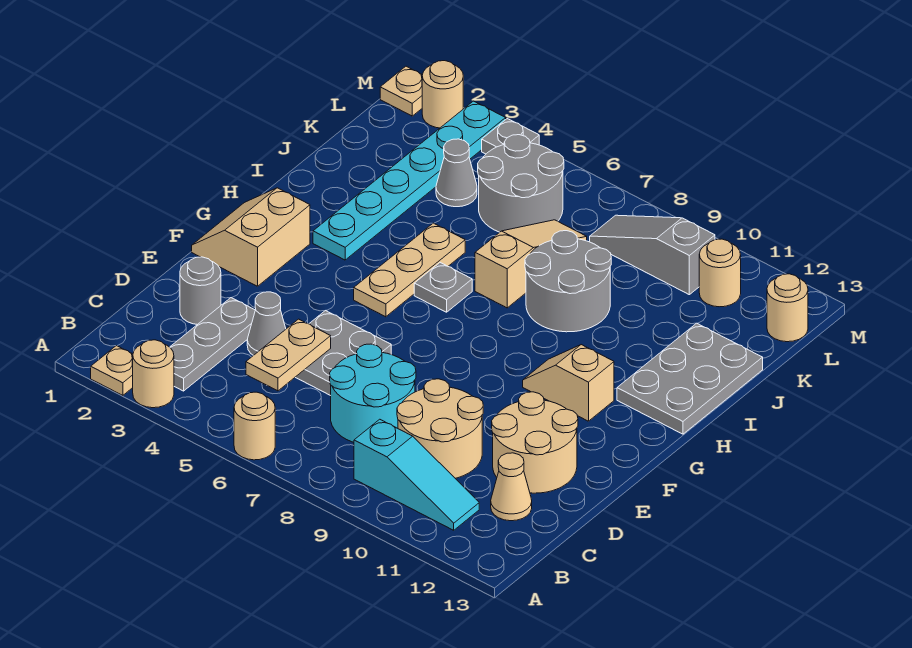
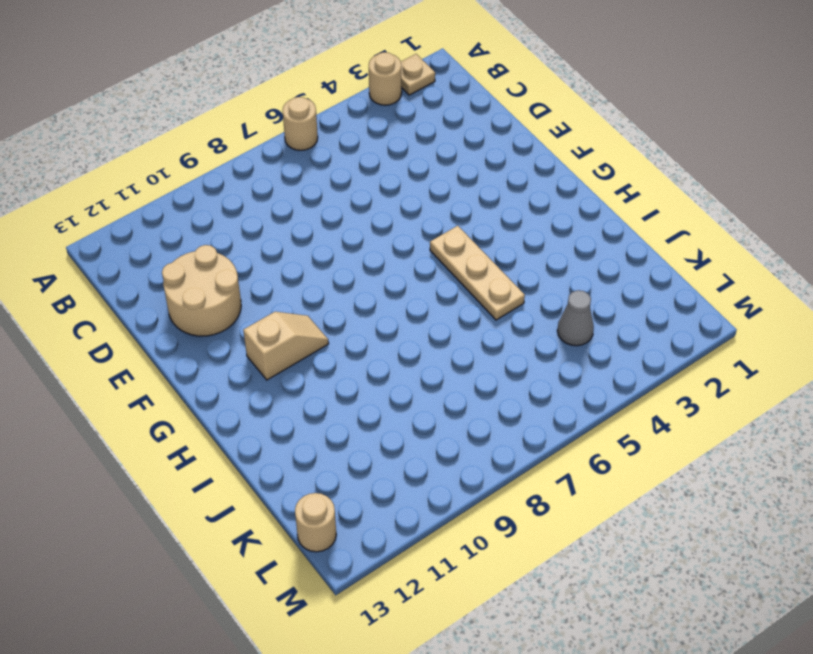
none -> grey plate B3:D3 level 1
none -> cyan slope B9:B11 level 1 top 9
none -> cyan round brick C7:D8 level 1

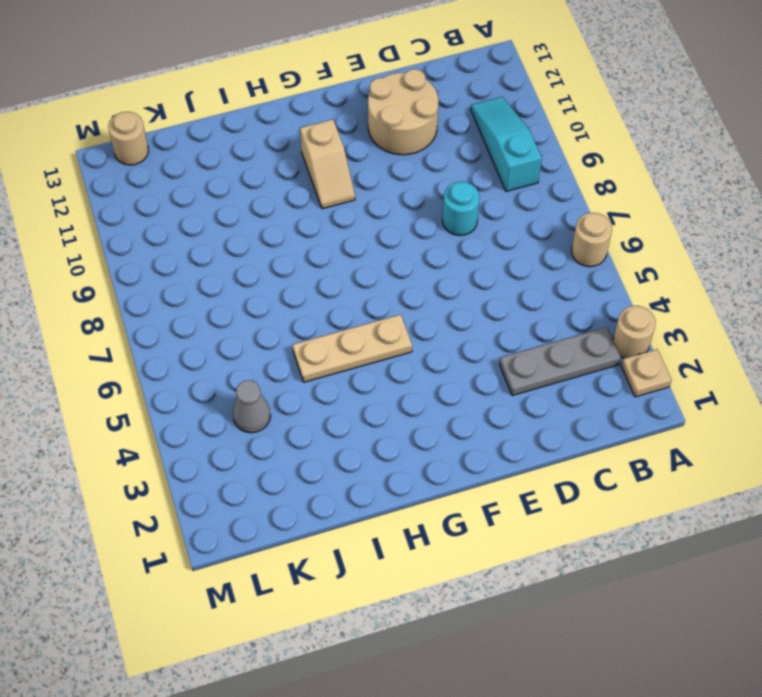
cyan round brick D8 level 1 -> cyan round brick C7:D8 level 1
none -> tan round brick C9:D10 level 1
none -> tan cone C12 level 1
none -> grey round brick D2 level 1

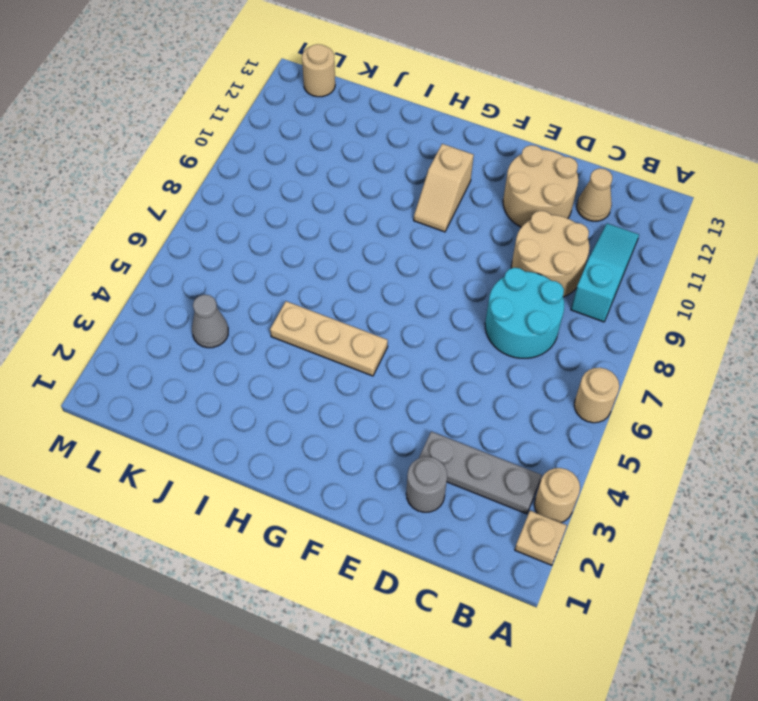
none -> grey cone D4 level 1
none -> grey plate D5:E6 level 1
none -> tan slope F1:G2 level 1 top 2

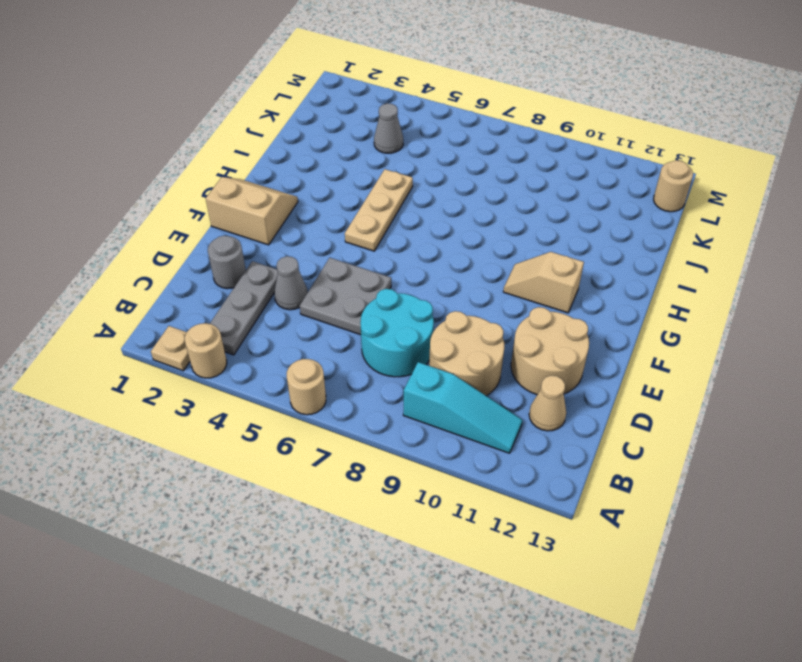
tan slope F1:G2 level 1 top F -> tan slope F1:G2 level 1 top 2
none -> cyan plate H3:M3 level 1
none -> grey plate H6 level 1
none -> grey plate H12:J13 level 1

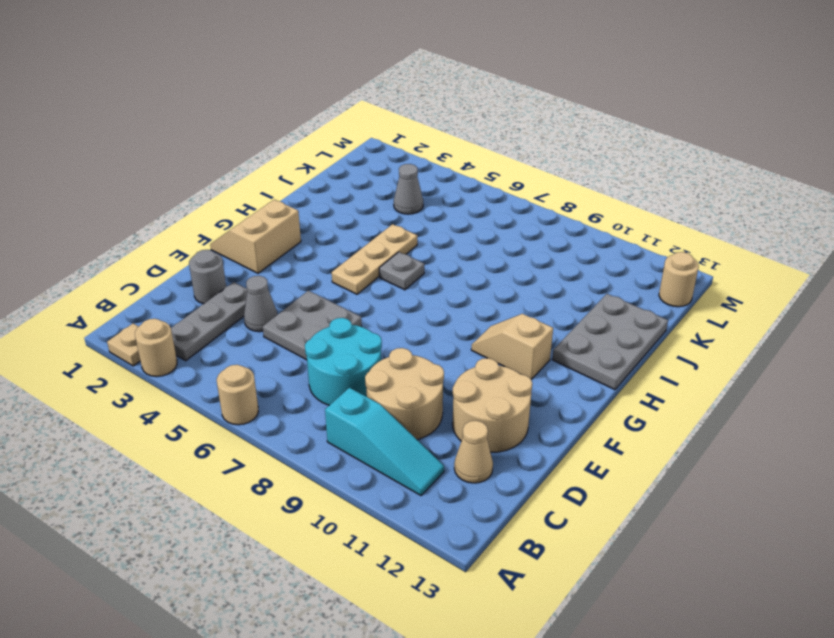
none -> cyan plate H3:M3 level 1
none -> tan slope I7:K7 level 1 top I
none -> grey round brick I8:J9 level 1

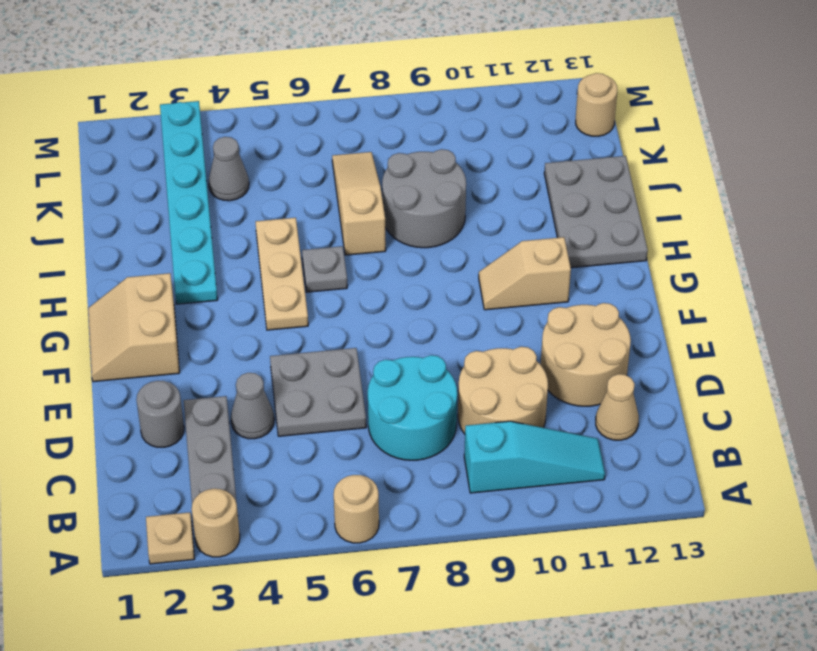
none -> grey round brick K5:L6 level 1
none -> grey slope L8:L10 level 1 top 10
none -> tan round brick L11 level 1

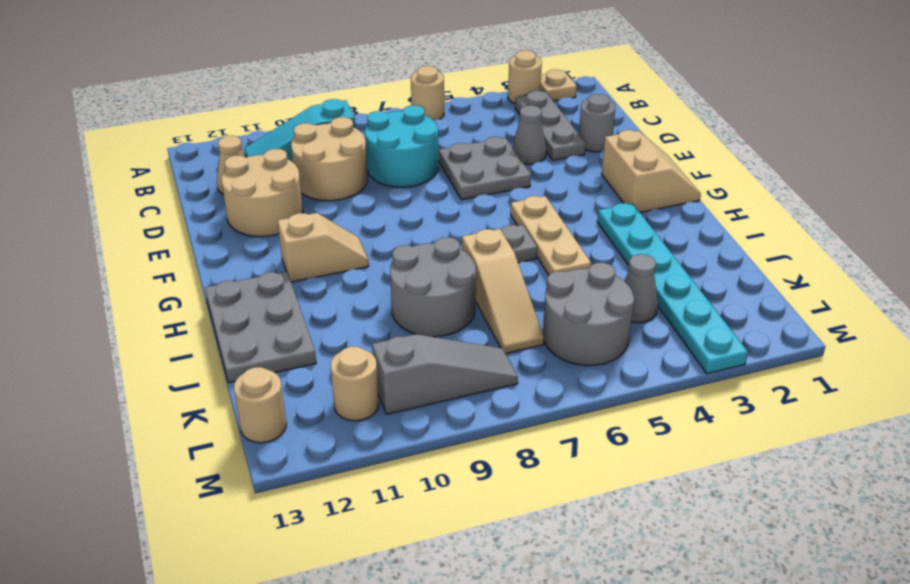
none -> tan plate M1 level 1
none -> tan round brick M2 level 1
none -> grey plate M4 level 1

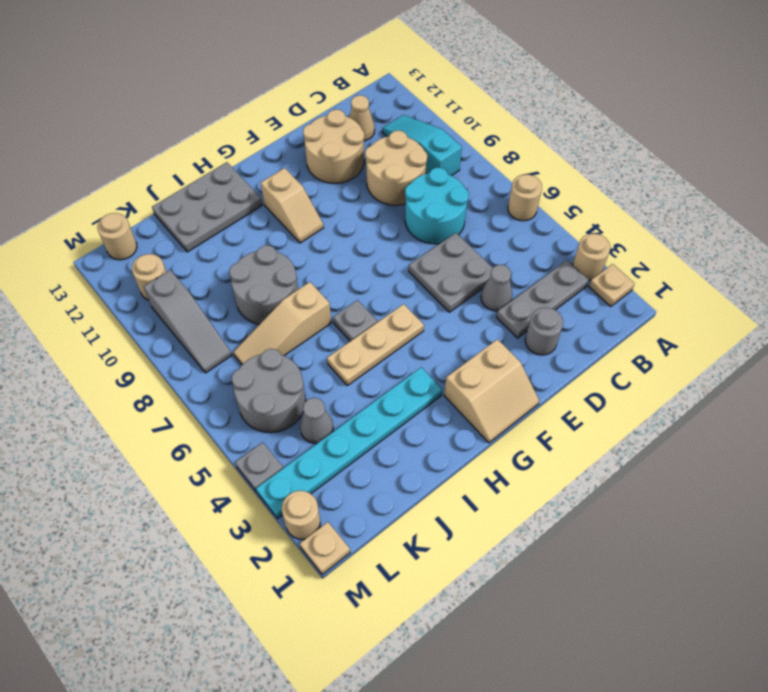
none -> tan plate C5:D5 level 2

